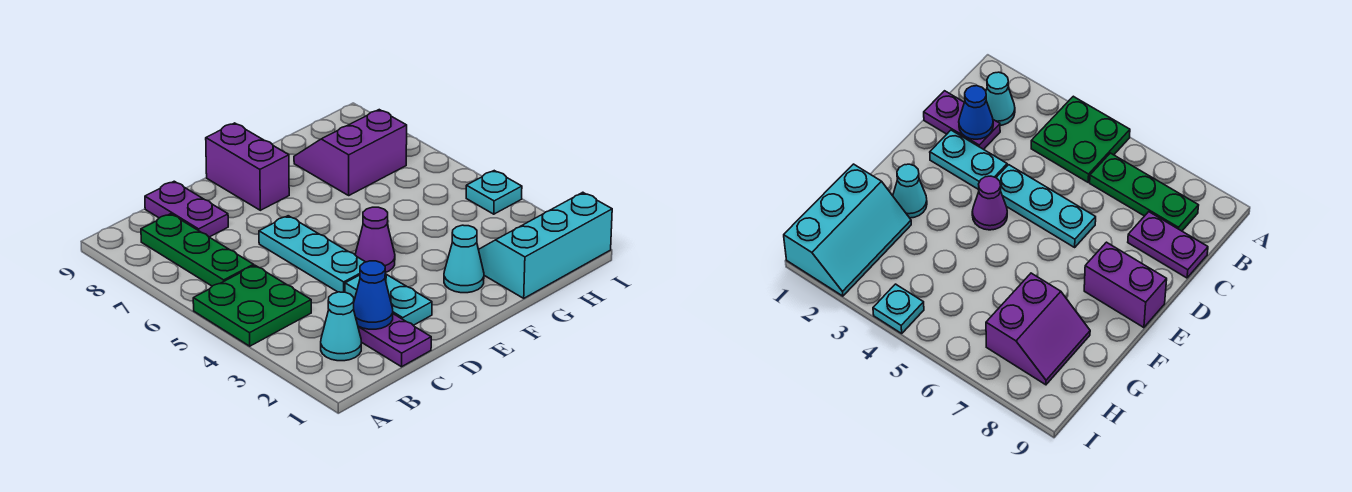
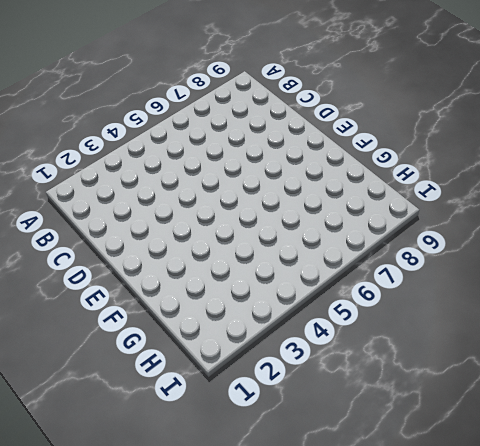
none -> green plate A4:B5 level 1
none -> cyan cone B2 level 1
none -> green plate B6:B8 level 1

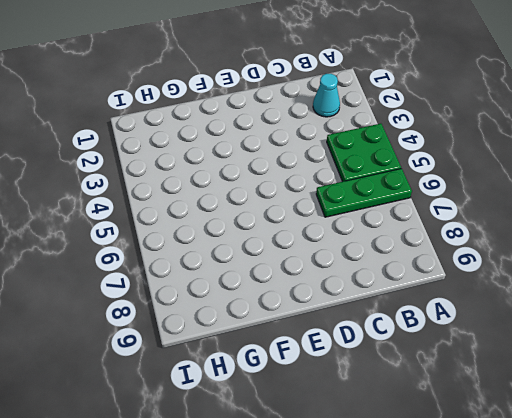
green plate A6:C6 level 1 -> green plate B6:B8 level 1
none -> purple plate C1:C2 level 1
none -> purple plate C8:C9 level 1
none -> cyan plate D2:D3 level 1

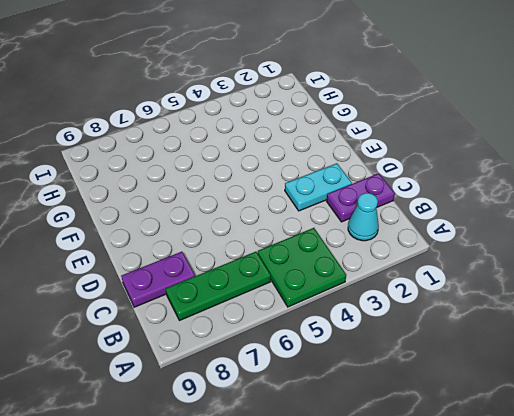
none -> cyan plate D4:D6 level 1
none -> purple cone E4 level 1
none -> purple brick E8:E9 level 1

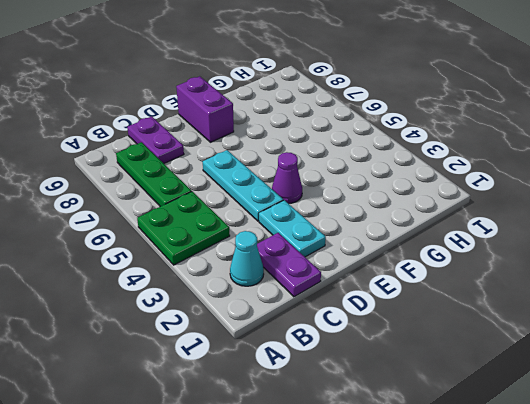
none -> cyan cone F2 level 1
none -> cyan slope G1:I2 level 1 top 1
none -> purple slope G7:H8 level 1 top 7

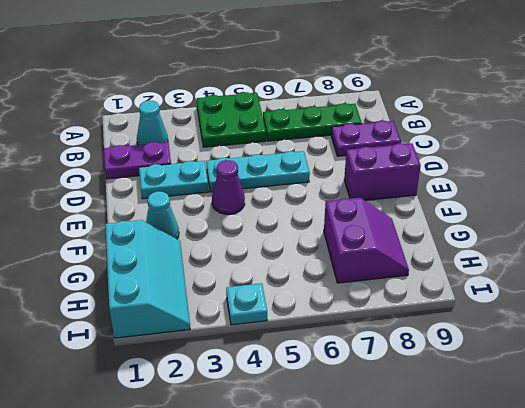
none -> blue cone C2 level 2

